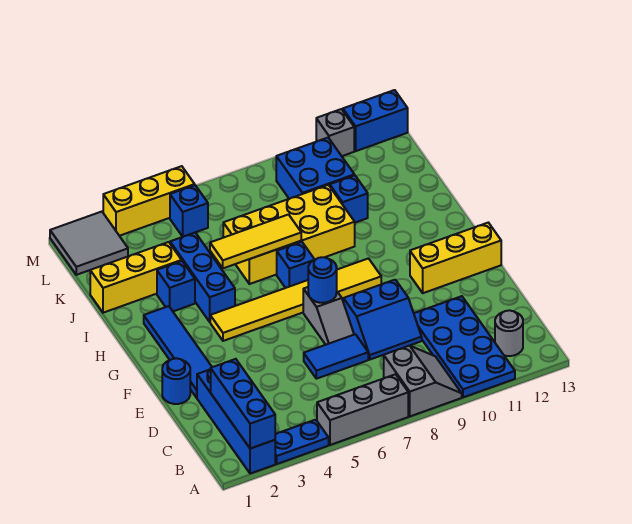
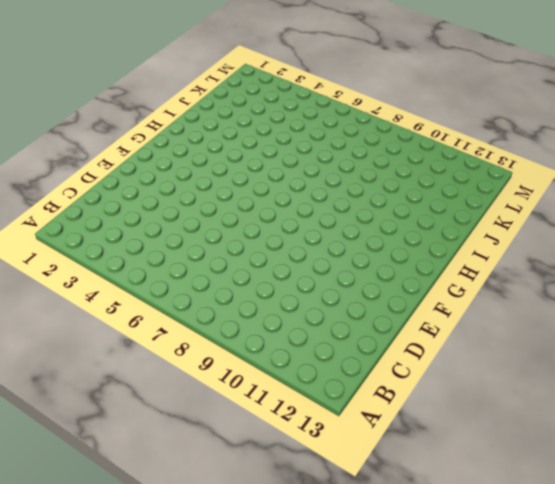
none -> blue brick A2:D2 level 1
none -> blue plate A3:A4 level 1
none -> grey brick A5:A7 level 1

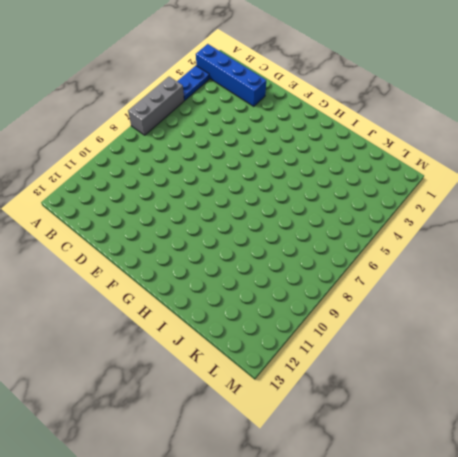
none -> grey slope A8:B9 level 1 top 8
none -> blue plate A10:D11 level 1
none -> grey round brick B12 level 1

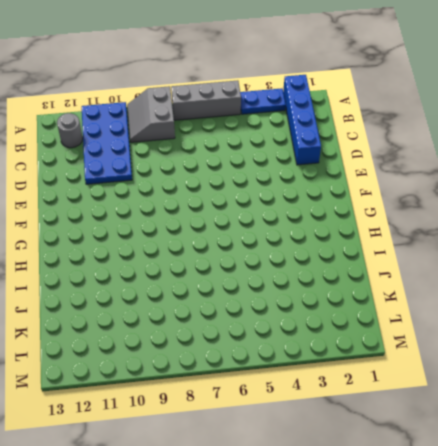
none -> blue tile D6:D7 level 1
none -> blue slope D8:E9 level 1 top E
none -> blue round brick E1 level 1

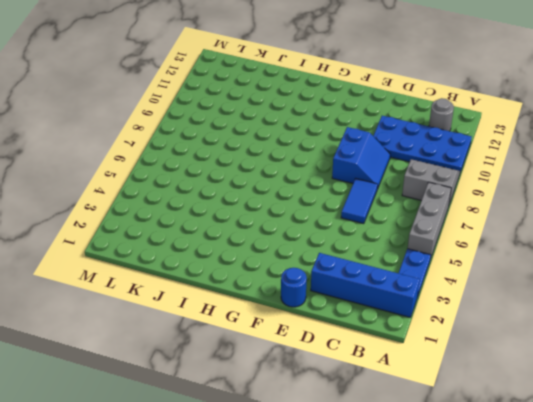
none -> blue tile E2:H2 level 1
none -> grey slope E7:F7 level 1 top F
none -> yellow brick F11:F13 level 1

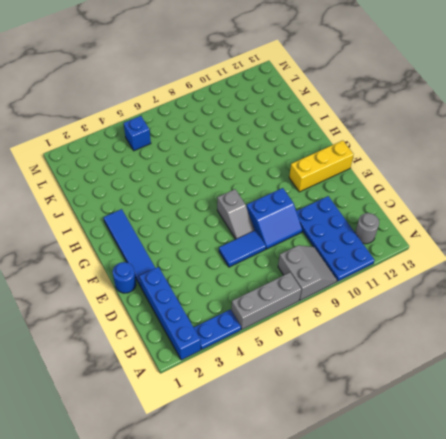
none -> yellow tile G4:G9 level 1
none -> blue brick H4:J4 level 1
none -> blue brick H7 level 1

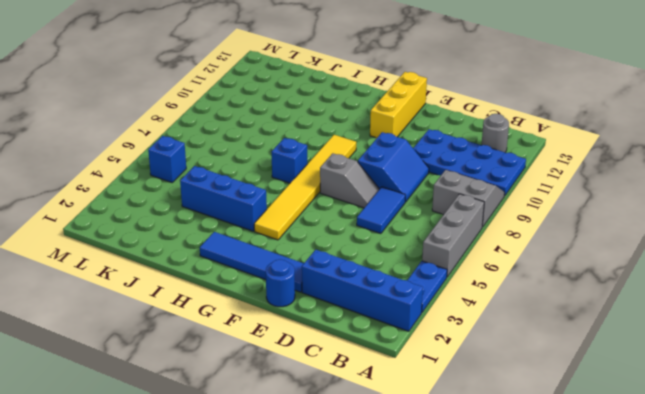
none -> blue brick I3 level 1
none -> yellow brick I6:J9 level 1
none -> yellow brick J1:J3 level 1

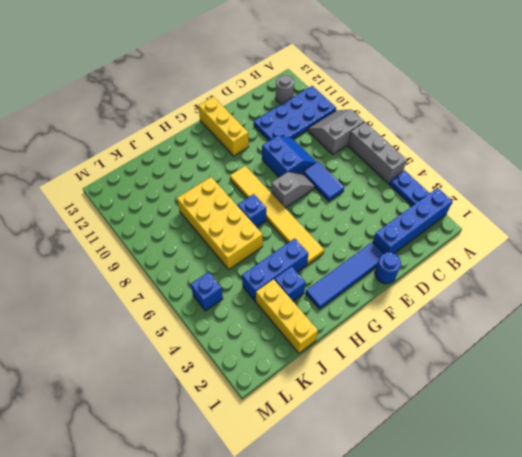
none -> blue brick J10 level 1
none -> blue brick K9:L10 level 1
none -> grey tile L1:M2 level 1

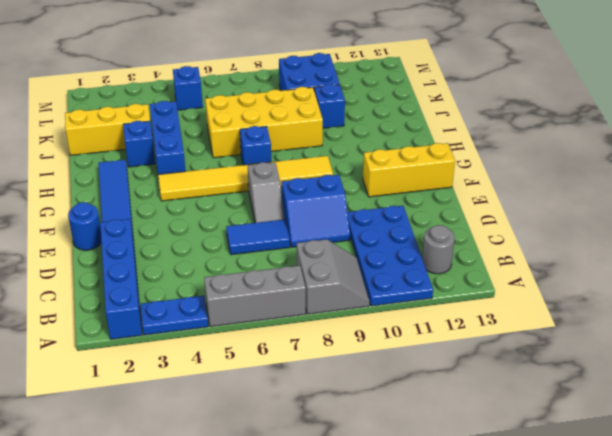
none -> grey tile L1:M2 level 1
none -> yellow brick M3:M5 level 1
none -> grey brick M11 level 1

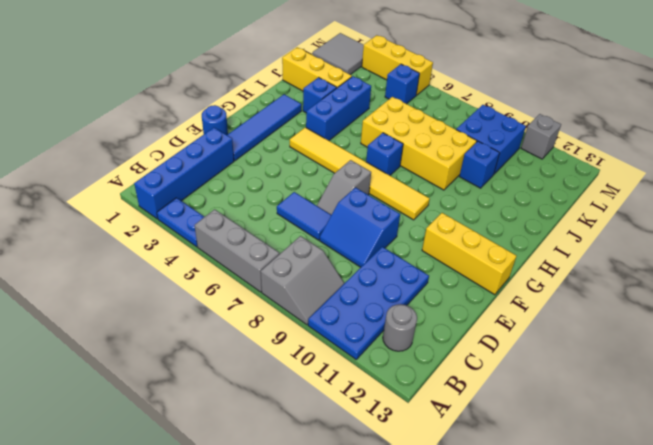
none -> blue brick M12:M13 level 1
none -> blue brick A2:C2 level 2
none -> blue round brick F7 level 2

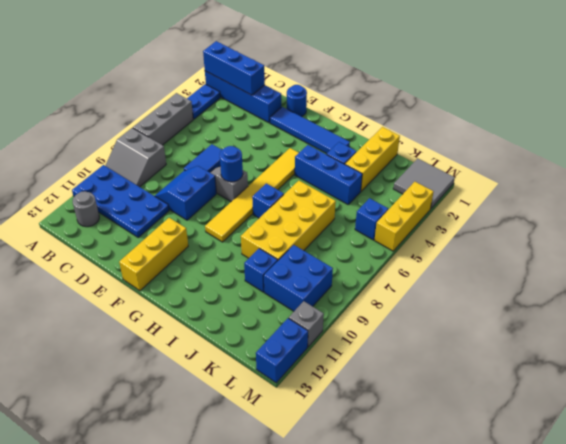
none -> yellow tile I5:I7 level 2

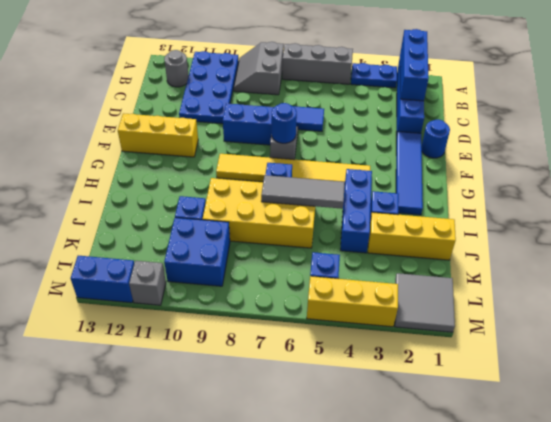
grey tile I5:I7 level 2 -> yellow tile I5:I7 level 2

